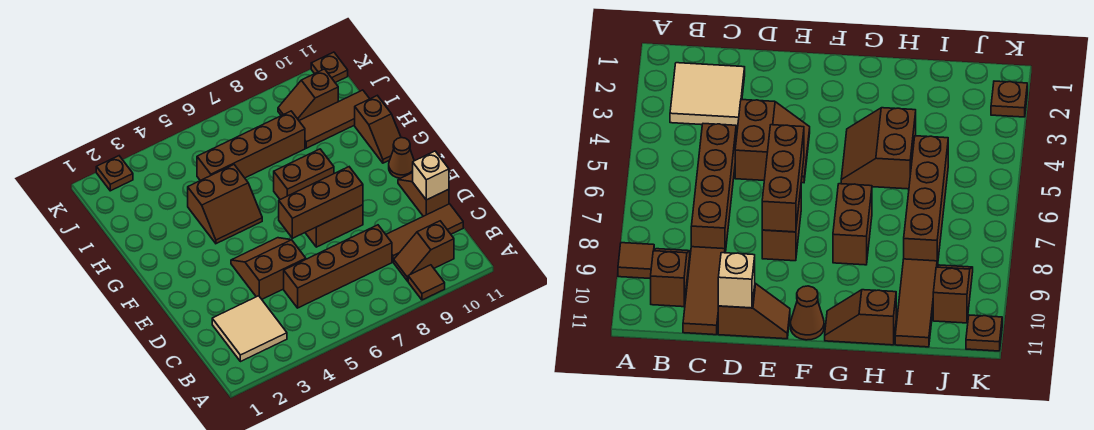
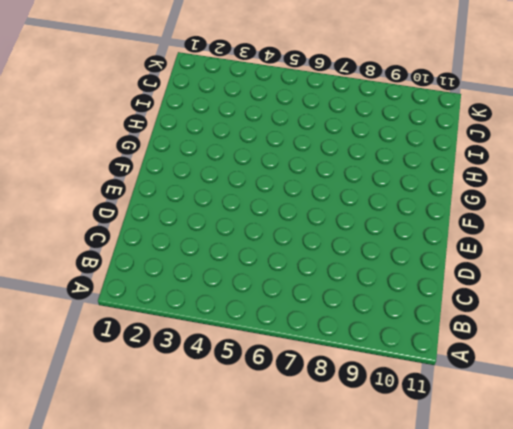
none -> brown tile A9 level 1
none -> tan tile B2:C3 level 1
none -> brown slope B9:B10 level 1 top 10

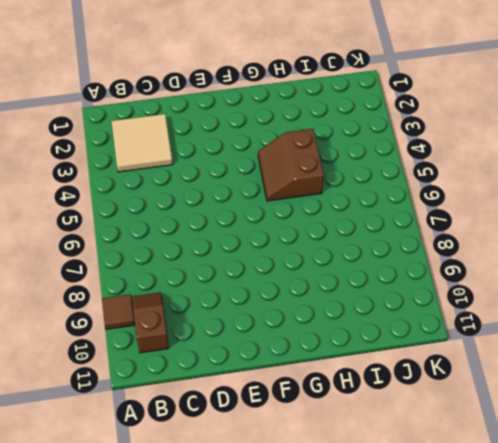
none -> brown brick C5:C8 level 1
none -> brown tile C9:C11 level 1
none -> brown slope D4:E5 level 1 top D

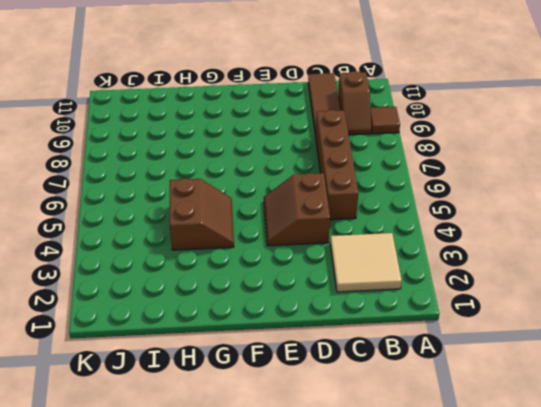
none -> brown slope D11:E11 level 1 top D
none -> brown brick E7:E8 level 1
none -> brown cone F11 level 1

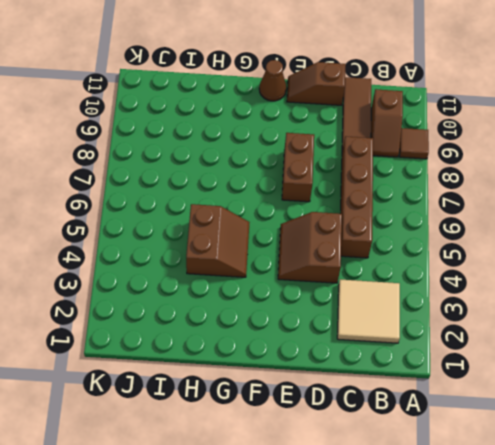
none -> brown brick G7:G8 level 1
none -> brown slope G11:H11 level 1 top H
none -> brown brick I5:I8 level 1

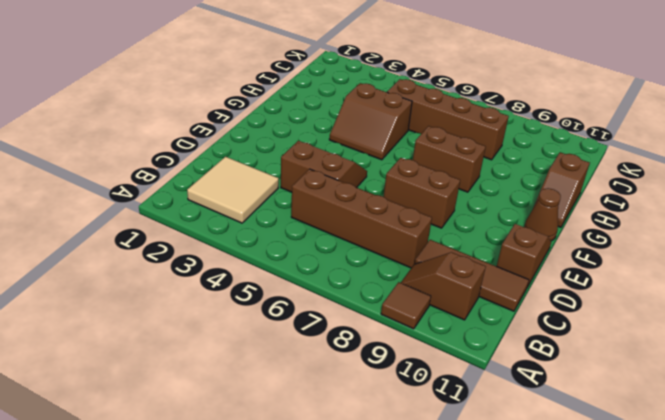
none -> brown tile I9:I11 level 1
none -> brown slope J9:J10 level 1 top 10
none -> brown plate K2 level 1

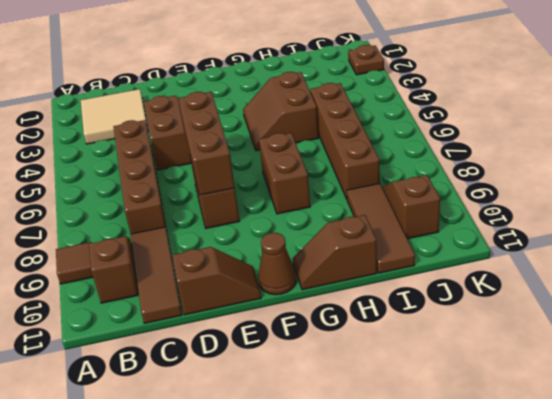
none -> brown plate K11 level 1
none -> tan brick D11 level 2

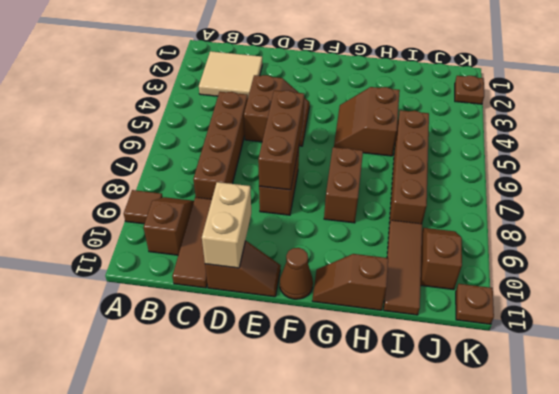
tan brick D10:D11 level 2 -> tan brick D11 level 2

